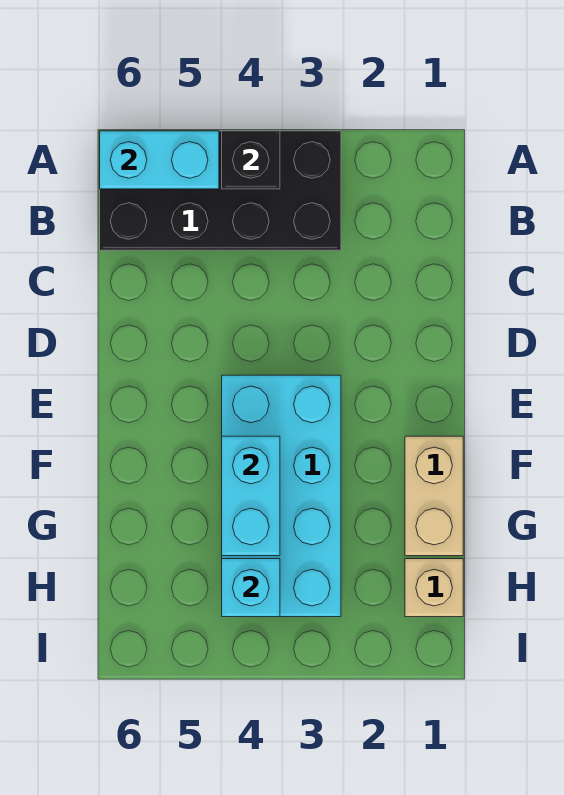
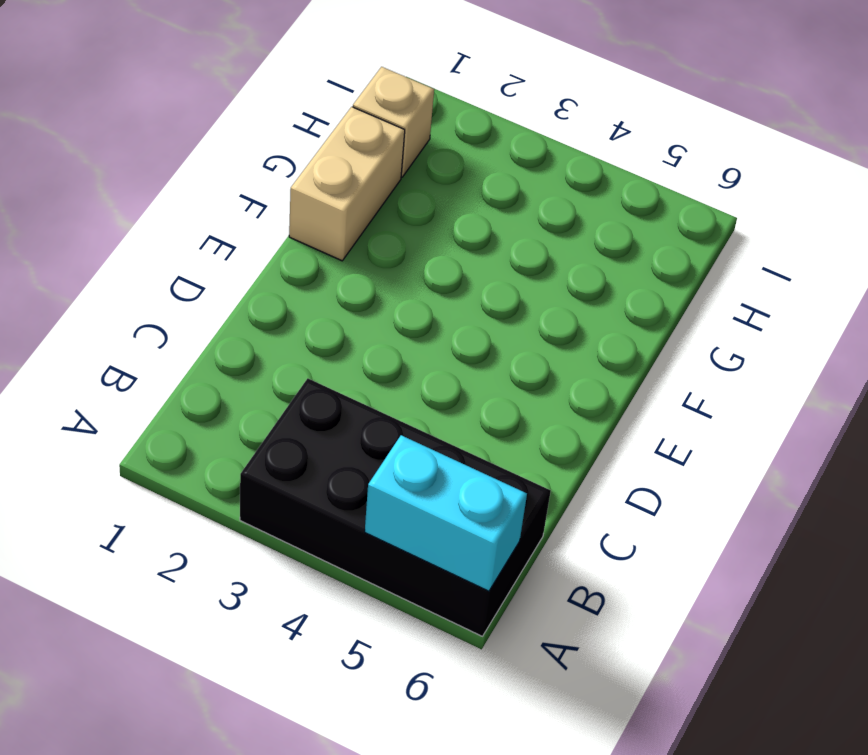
none -> cyan brick E3:H4 level 1
none -> black brick A4 level 2

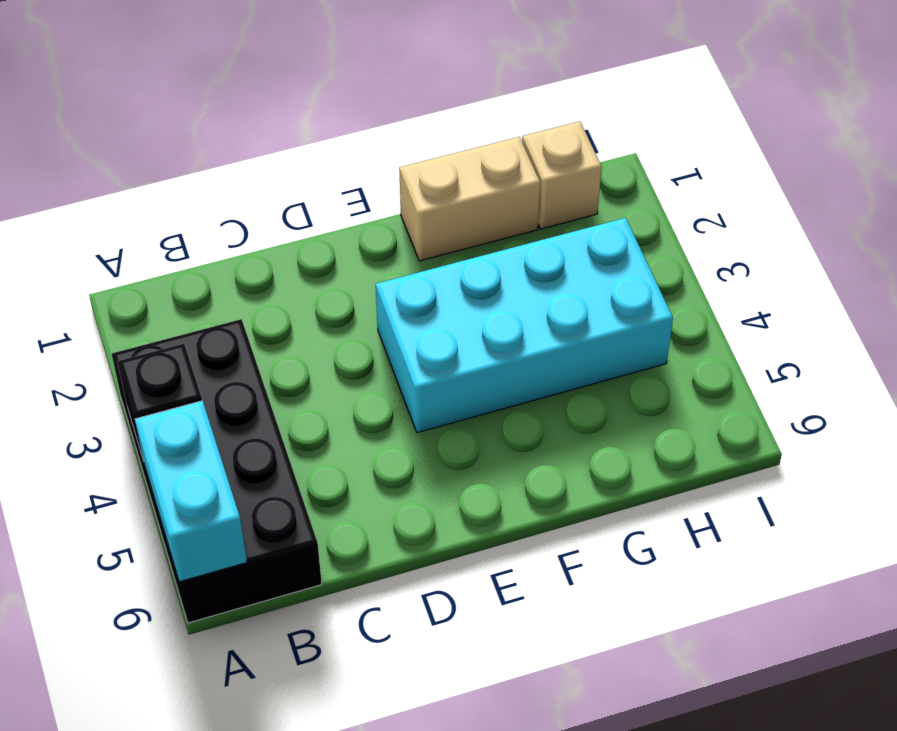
none -> cyan brick F4:G4 level 2
none -> cyan brick H4 level 2

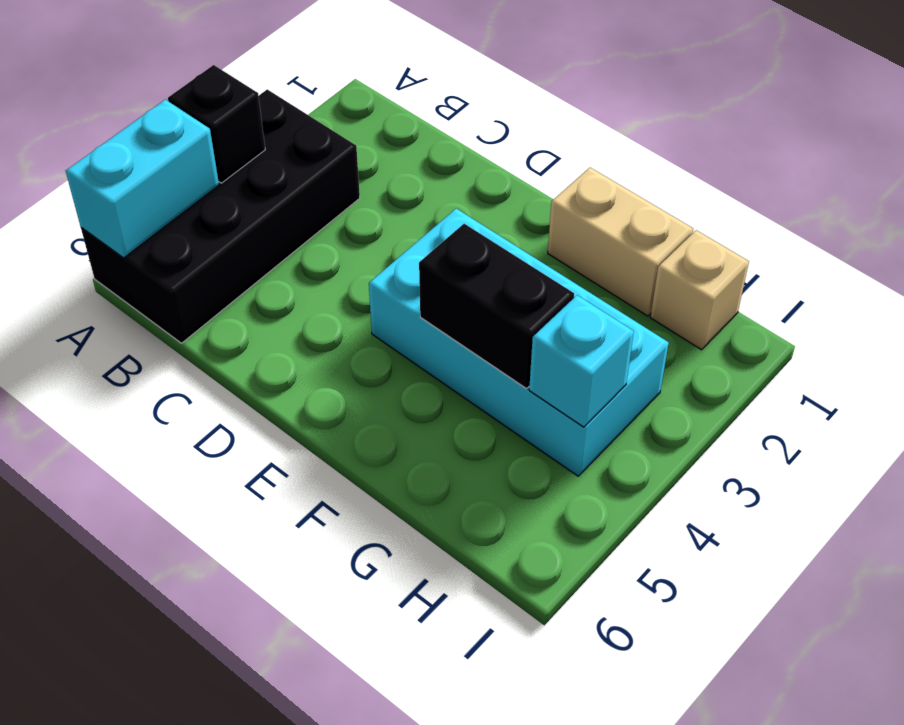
black brick F4:G4 level 2 -> cyan brick F4:G4 level 2

